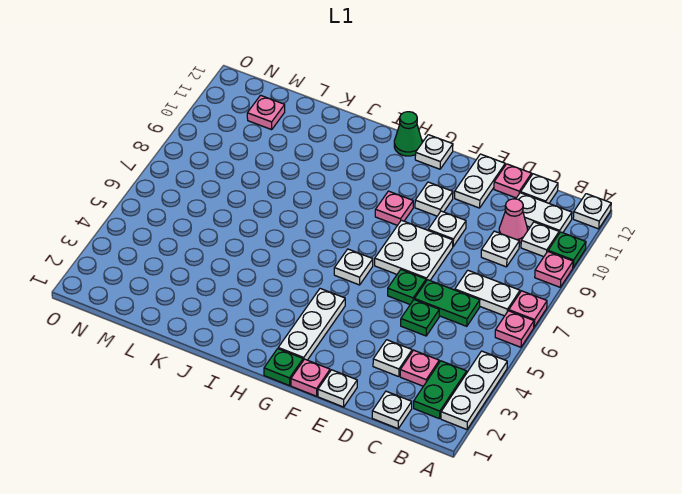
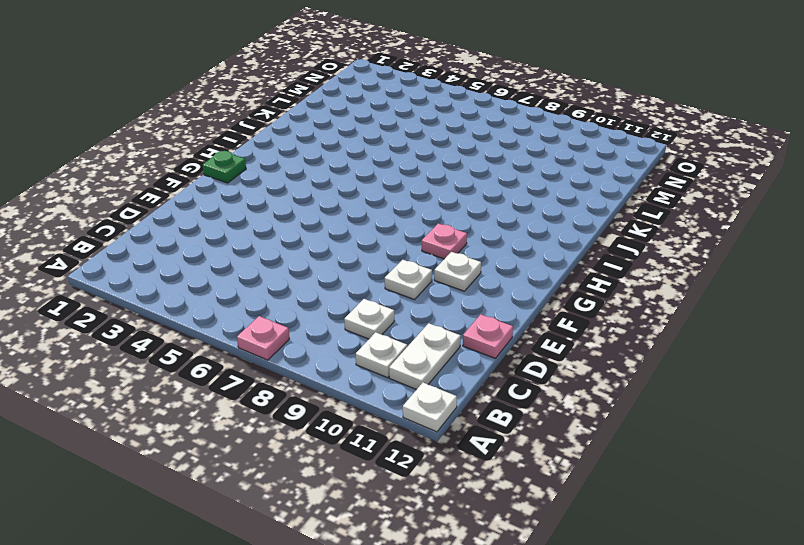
none -> white plate A2:A4 level 1
none -> pink plate A6 level 1
none -> pink plate A9 level 1
none -> green plate A10 level 1

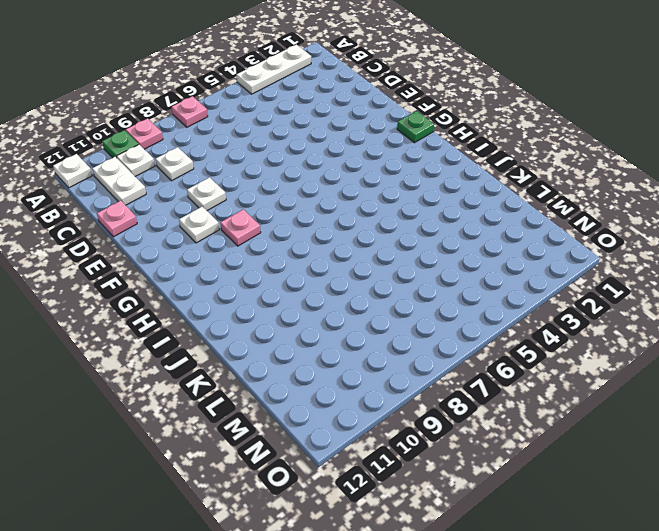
none -> pink plate A6 level 1
none -> green plate B2:B3 level 1
none -> white plate B7:C7 level 1
none -> white plate C1 level 1

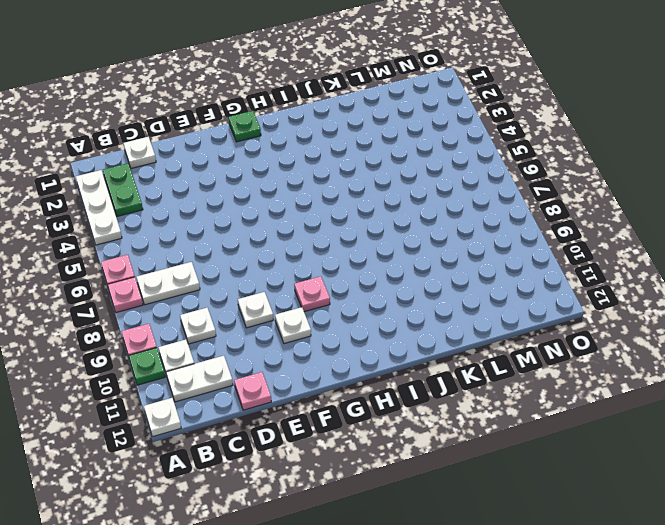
none -> pink plate C3 level 1
none -> green plate C6:D6 level 1
none -> pink cone C10 level 1
none -> white plate C12 level 1

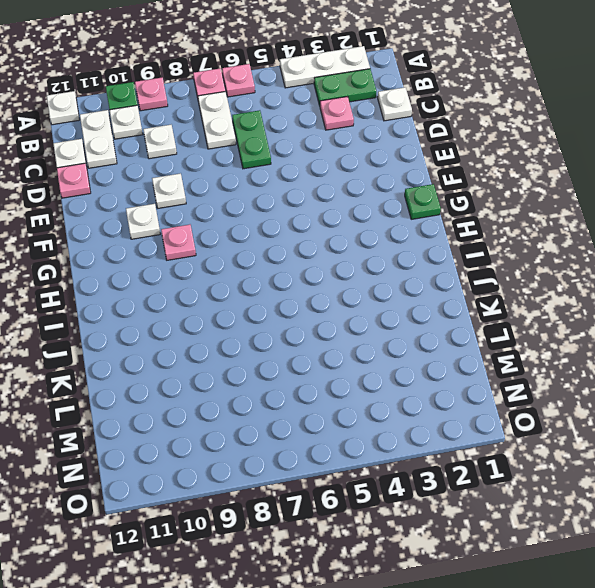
none -> pink cone C10 level 1
none -> white plate D3 level 1
none -> green plate D5 level 1
none -> white plate E1 level 1

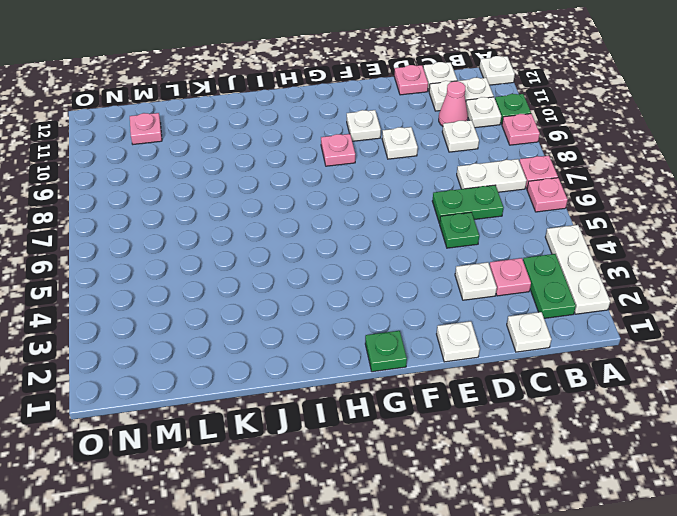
none -> green plate E6 level 1
none -> white plate E7:F8 level 1
none -> white plate E11:E12 level 1
none -> pink plate F1 level 1

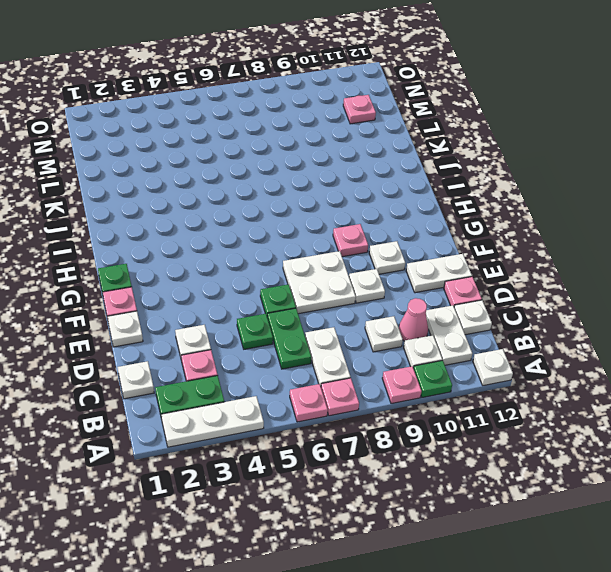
none -> white plate G2:G4 level 1
none -> white plate G6 level 1
none -> white plate G12 level 1
none -> green cone H12 level 1

